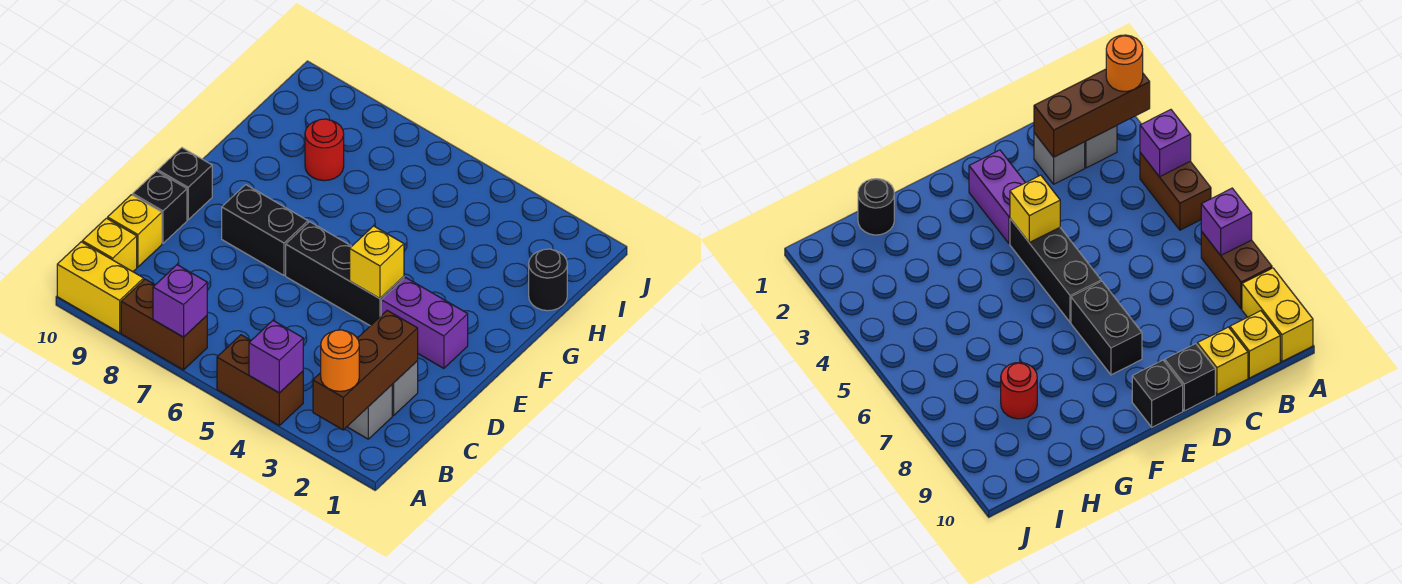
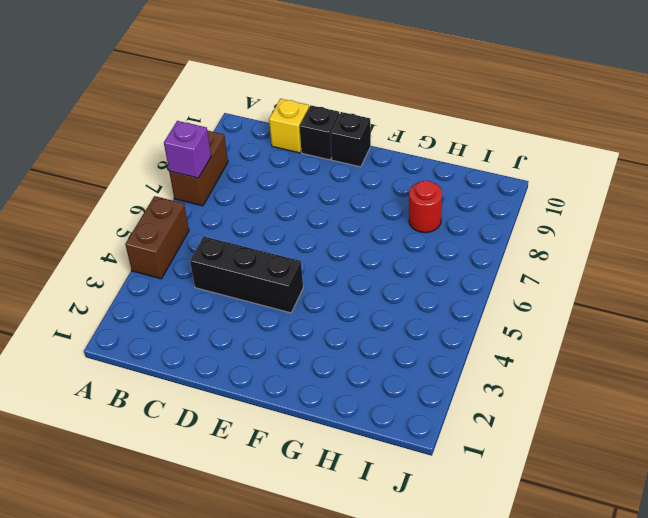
black brick C4:E4 level 1 -> black brick E4:E6 level 1
none -> yellow brick A9:A10 level 1
none -> grey brick B2 level 1
none -> yellow brick B10 level 1

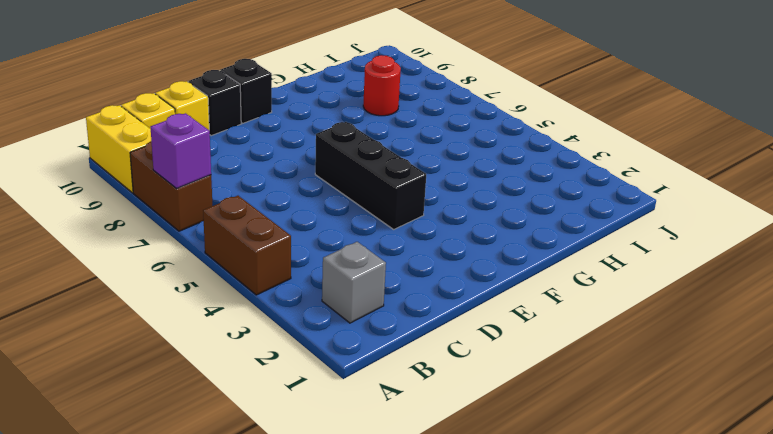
none -> grey brick C2 level 1
none -> purple brick E2:E3 level 1
none -> black brick E7:E8 level 1

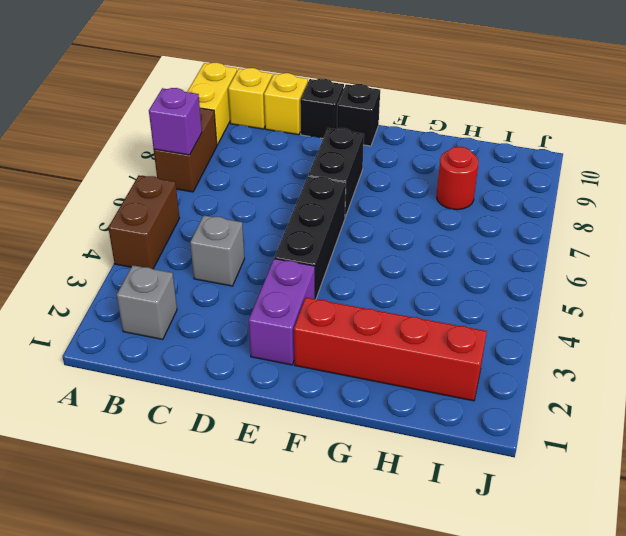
grey brick C4 level 1 -> grey brick C2 level 1
red brick F2:I2 level 1 -> none
none -> black round brick H1 level 1
none -> brown brick A2:C2 level 2
none -> purple brick A4 level 2

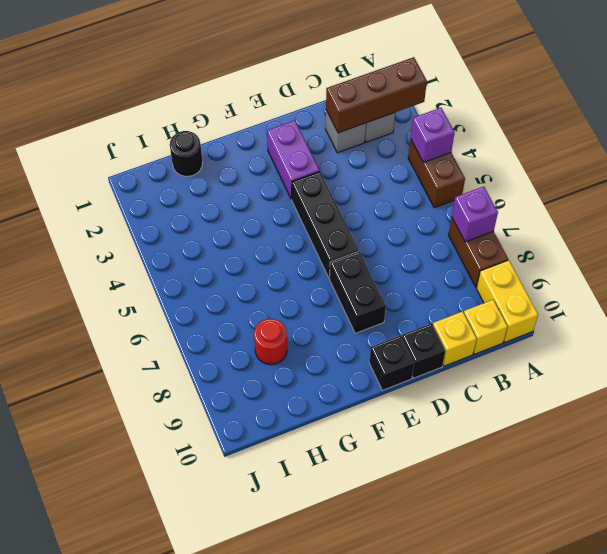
none -> yellow brick E4 level 2
none -> orange round brick A2 level 3

